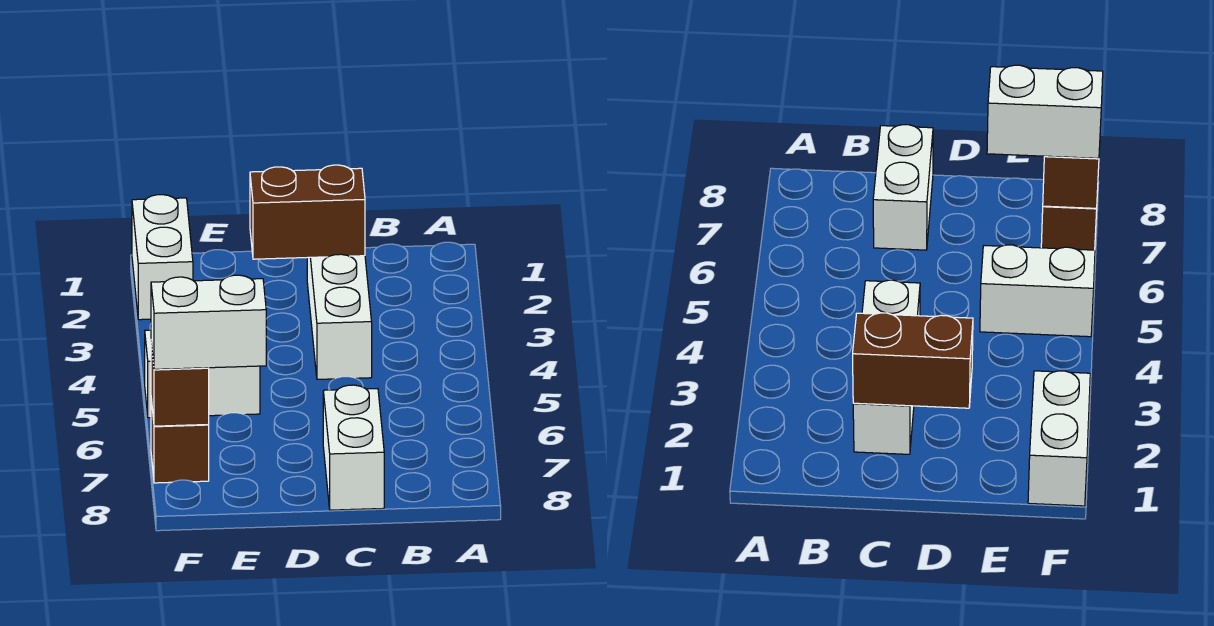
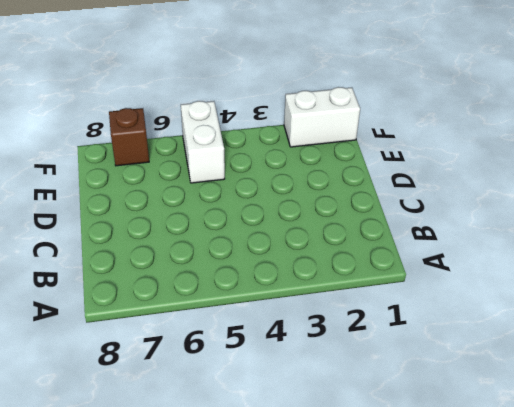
none -> white brick C2:C4 level 1
none -> white brick C7:C8 level 1

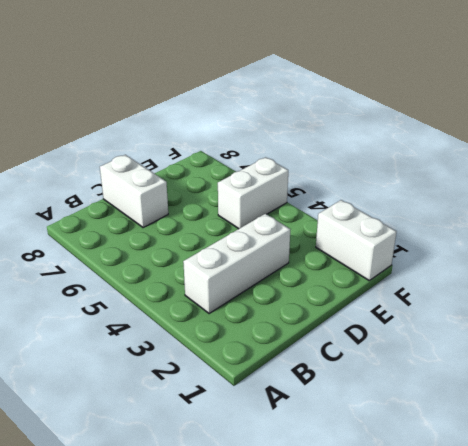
white brick B3:D3 level 1 -> white brick C2:C4 level 1
none -> brown brick F7 level 1
none -> brown brick C2:D2 level 2

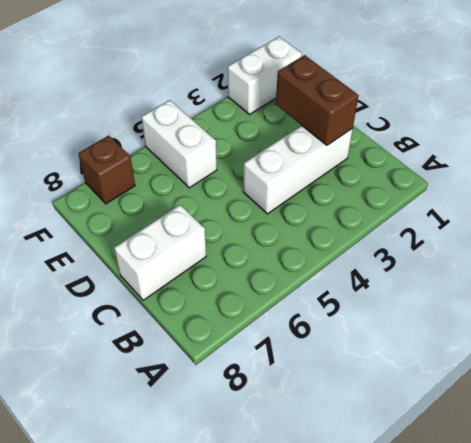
none -> brown brick F7 level 2
none -> white brick E7:F7 level 3

